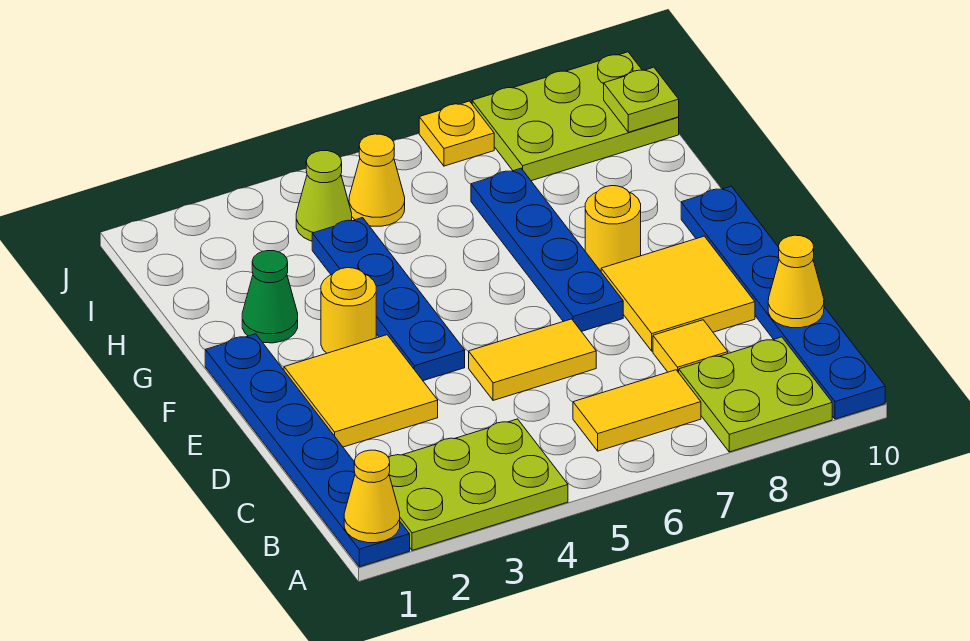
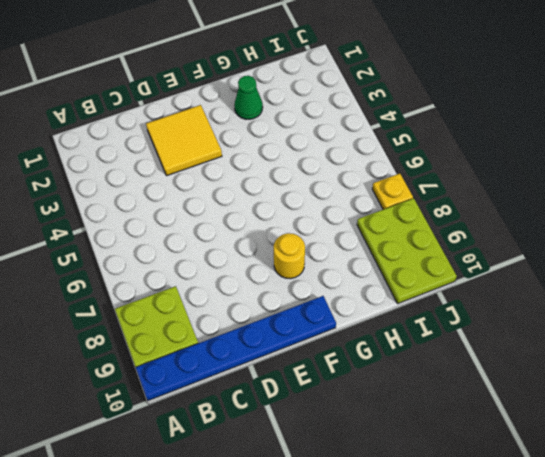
none -> blue plate A1:F1 level 1
none -> lime plate A2:B4 level 1
none -> yellow tile B6:B7 level 1

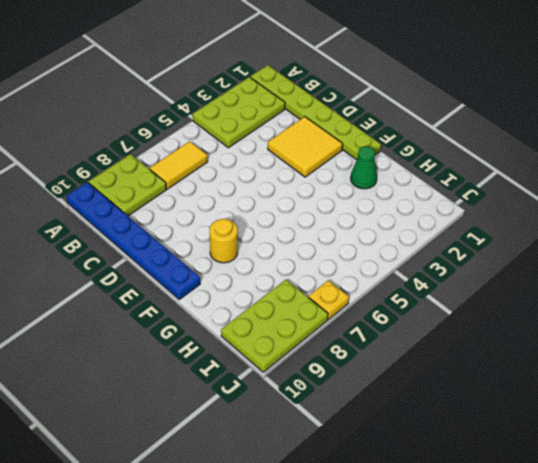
lime plate A1:F1 level 1 -> blue plate A1:F1 level 1
none -> yellow tile C8 level 1
none -> yellow tile D5:D6 level 1
none -> yellow tile D8:E9 level 1

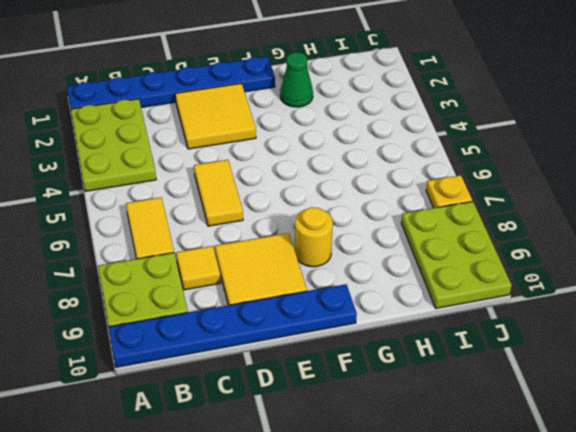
none -> blue plate E4:H4 level 1
none -> blue plate E7:H7 level 1
none -> yellow round brick F3 level 1

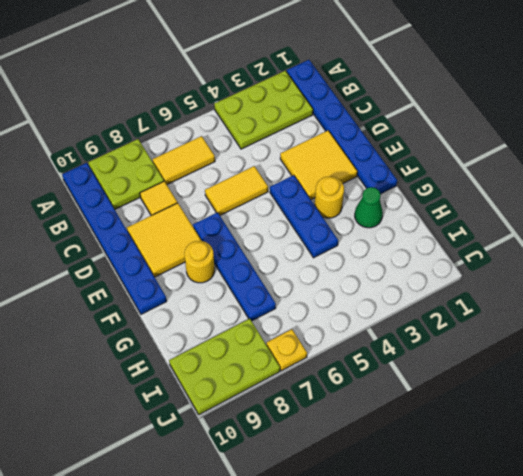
blue plate E4:G4 level 1 -> blue plate E4:H4 level 1
none -> lime cone I4 level 1
none -> yellow cone I5 level 1
none -> yellow cone A1 level 2

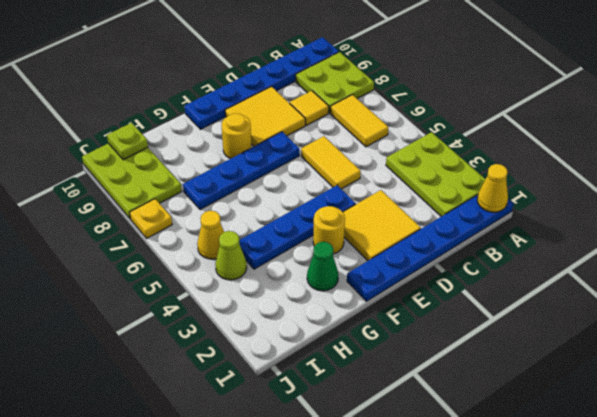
none -> yellow cone C10 level 2

